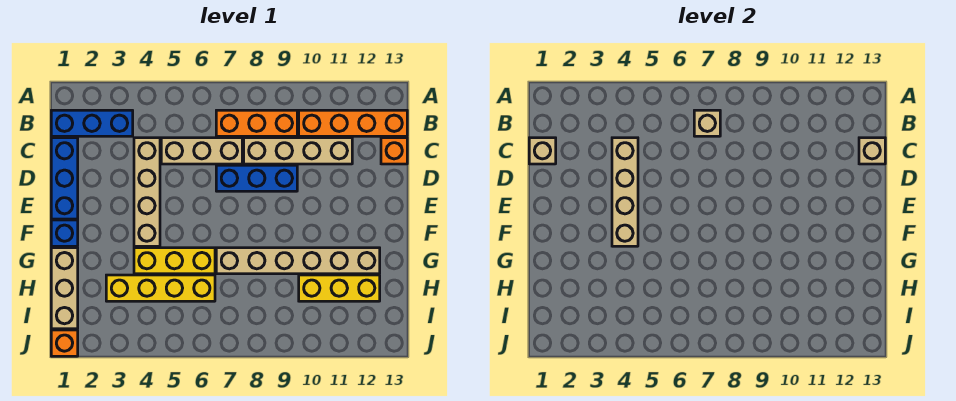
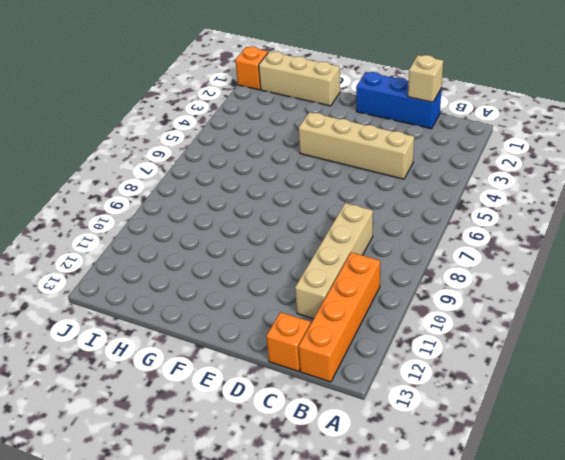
none -> blue brick B1:B3 level 1
none -> orange brick B7:B9 level 1
none -> tan brick C5:C7 level 1

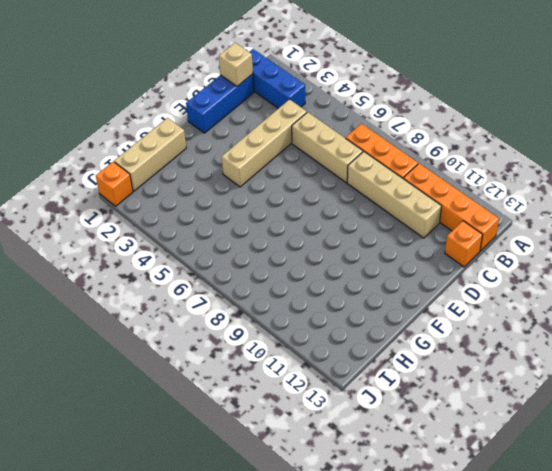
none -> blue brick D7:D9 level 1
none -> blue brick F1 level 1
none -> yellow brick G4:G6 level 1

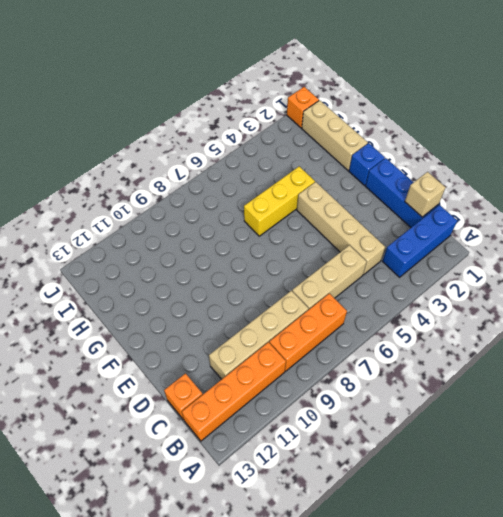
none -> blue brick D7:D9 level 1
none -> tan brick G7:G12 level 1
none -> yellow brick H3:H6 level 1

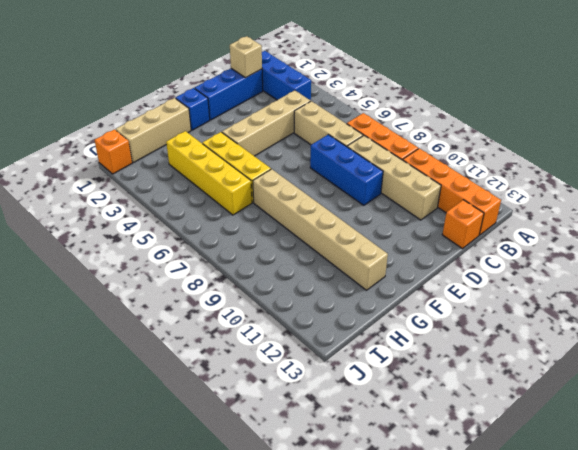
none -> yellow brick H10:H12 level 1
none -> tan brick B7 level 2
none -> tan brick C4:F4 level 2

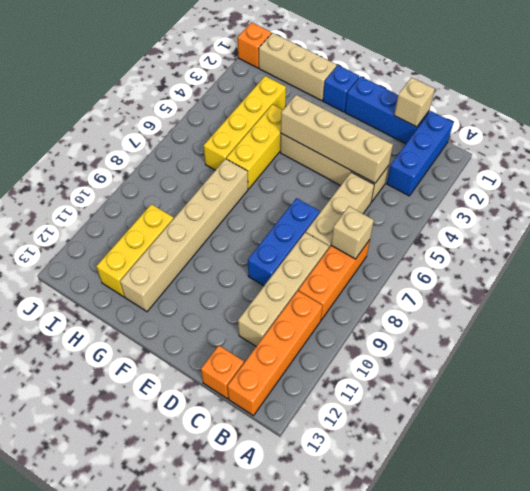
none -> tan brick C13 level 2

